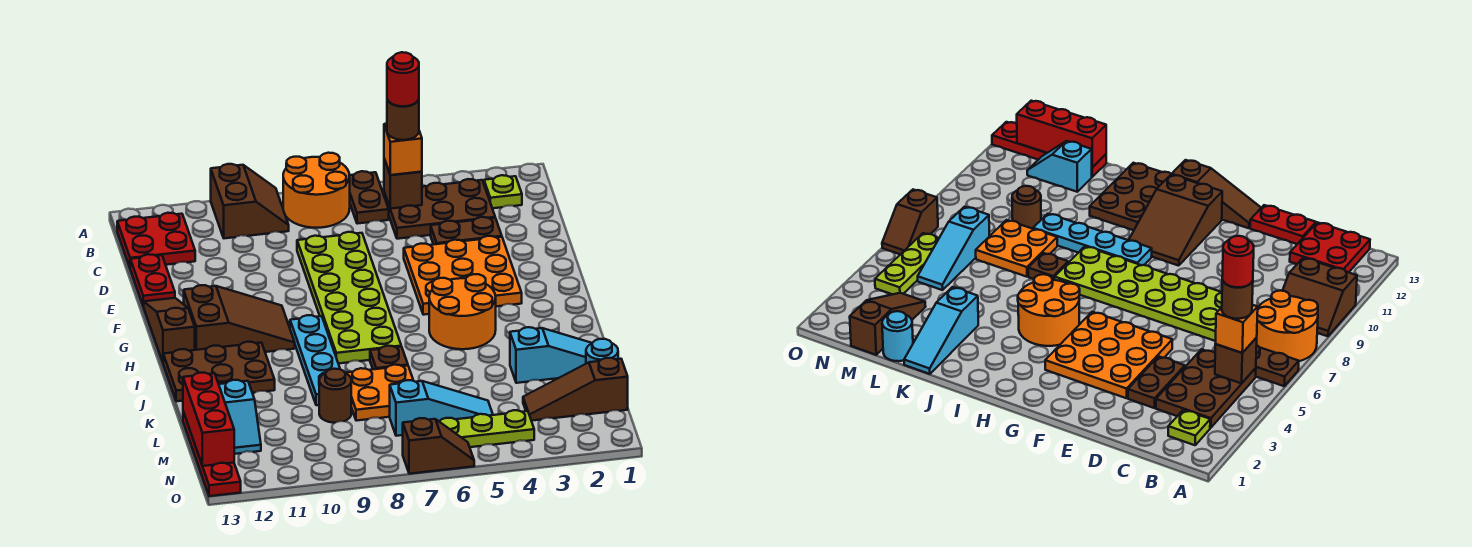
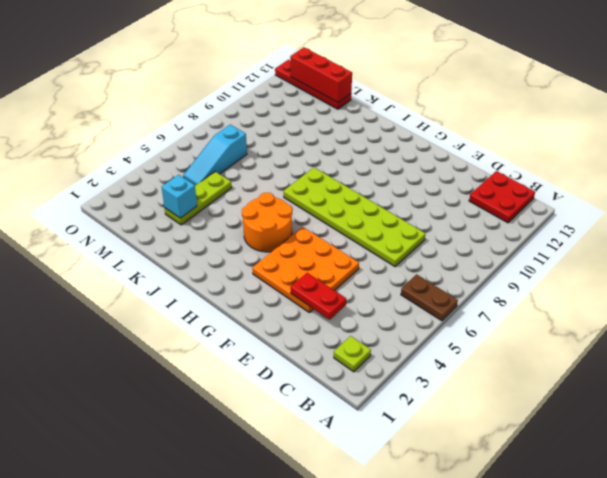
red plate D3:E3 level 2 -> red plate D13:E13 level 1
lime plate L3:L5 level 1 -> lime plate N4:N6 level 1
cyan brick L3 level 2 -> none
none -> orange round brick A7:B8 level 1
none -> brown slope A9:B10 level 1 top 10
none -> brown plate B3:C5 level 1
none -> brown plate D3:D4 level 1

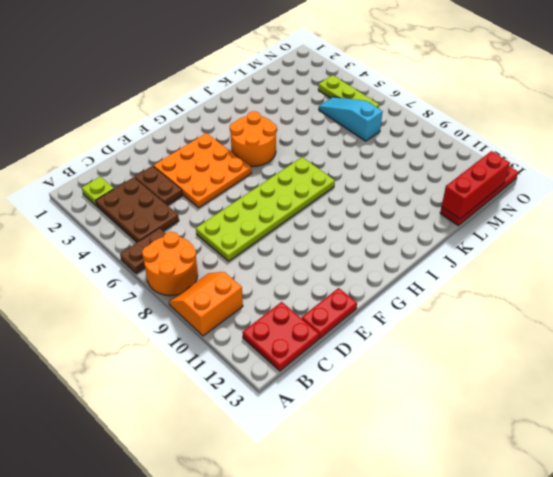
orange slope A9:B10 level 1 top 10 -> brown slope A9:B10 level 1 top 10
none -> brown slope F13:H13 level 1 top H
none -> brown slope G10:H12 level 1 top 12
none -> cyan plate H9:K9 level 1
none -> brown plate I11:J13 level 1

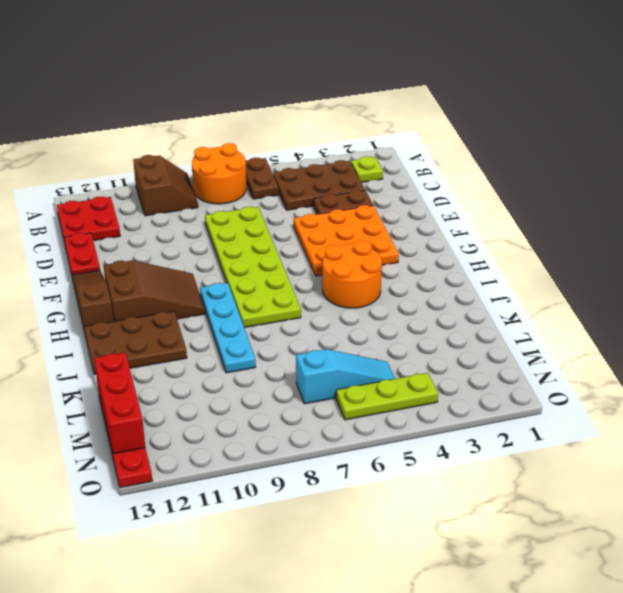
none -> brown plate J7 level 1
none -> cyan slope K1:K3 level 1 top 3
none -> orange plate K7:L8 level 1
none -> cyan round brick L1 level 1

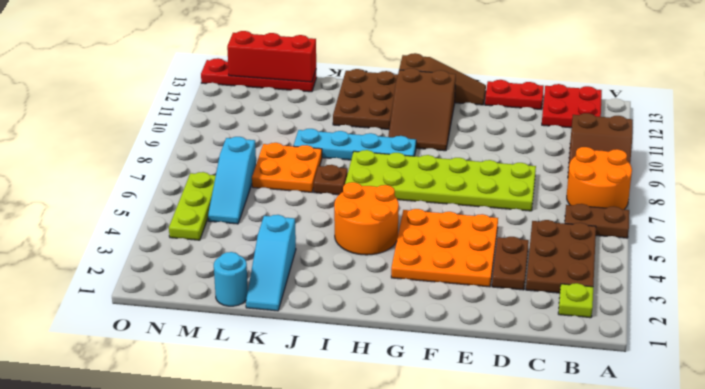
none -> brown round brick L9 level 1
none -> cyan slope L12:M12 level 1 top L
none -> brown slope M1:M3 level 1 top 1
none -> brown slope O6:O7 level 1 top 7

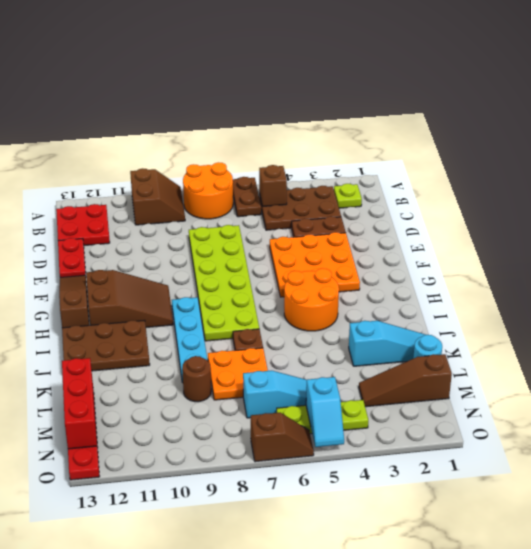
cyan slope N5:O5 level 2 top N -> cyan slope L12:M12 level 1 top L
none -> orange brick B5 level 3
none -> brown round brick B5 level 4
none -> red round brick B5 level 5

